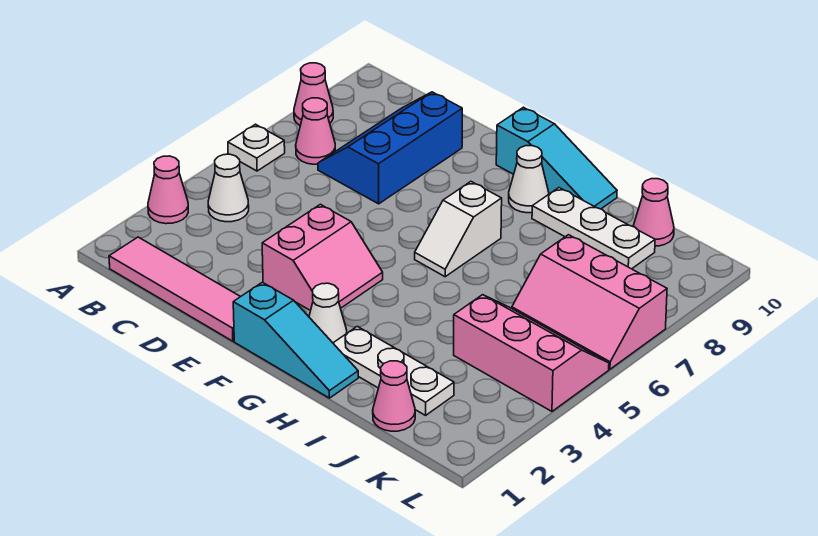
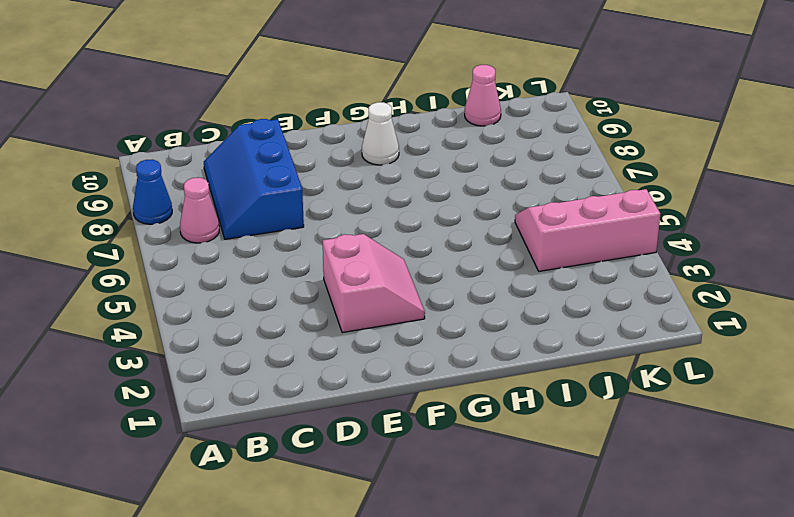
blue cone A8 level 1 -> pink cone A8 level 1
none -> pink cone A3 level 1
none -> white plate A6 level 1
none -> pink tile B1:E1 level 1

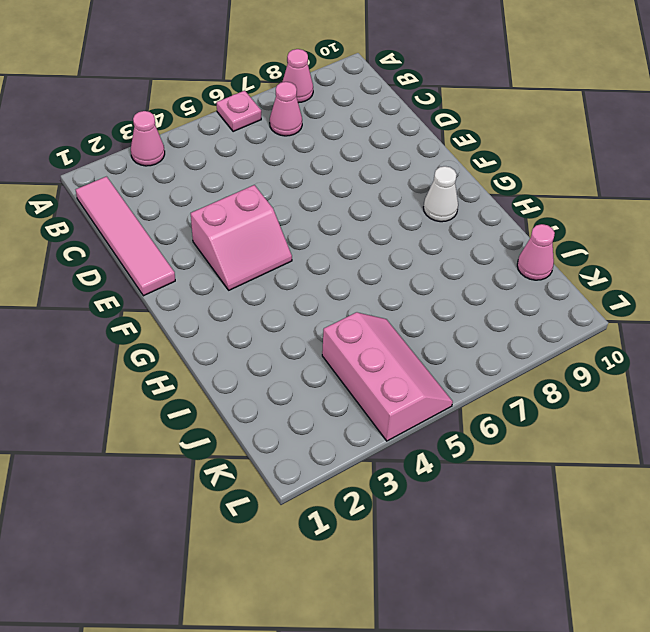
pink plate A6 level 1 -> white plate A6 level 1
none -> white cone B4 level 1
none -> blue slope C7:D9 level 1 top D
none -> cyan slope F1:H1 level 1 top F

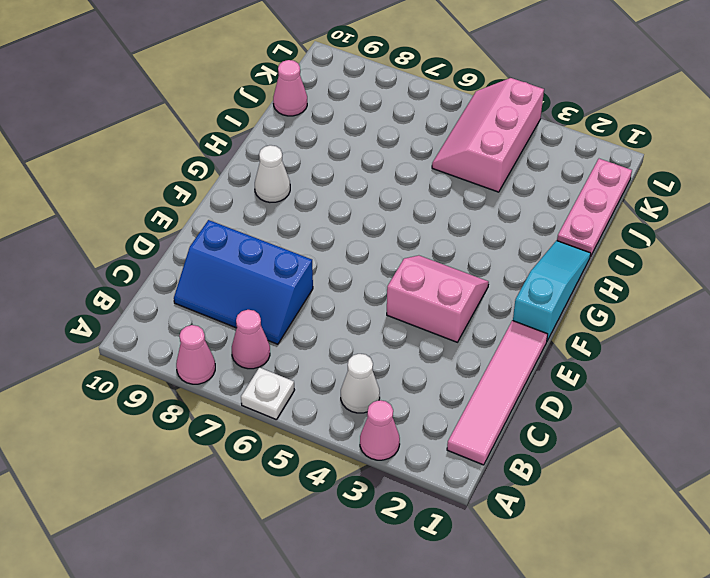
pink plate I1:K1 level 1 -> pink cone J1 level 1
none -> cyan slope F10:H10 level 1 top F
none -> white cone G2 level 1
none -> white slope G6:G7 level 1 top 7

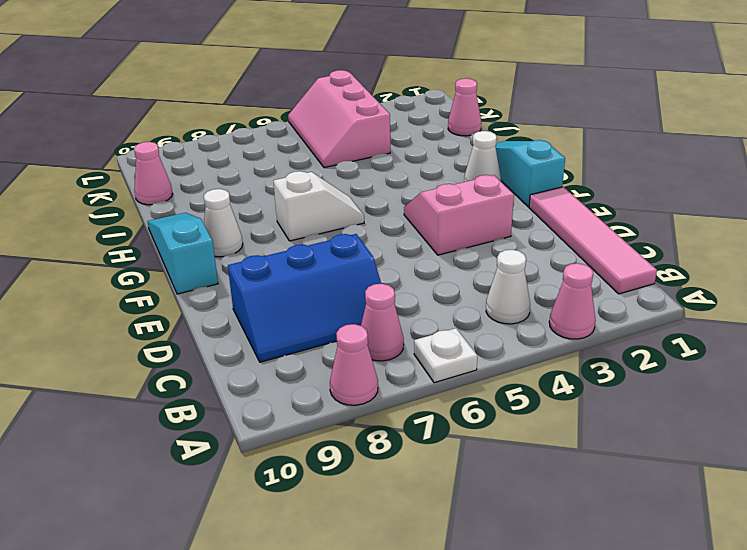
none -> white plate H2:J2 level 1
none -> white plate H9:J9 level 1
none -> pink slope J6:L7 level 1 top 7

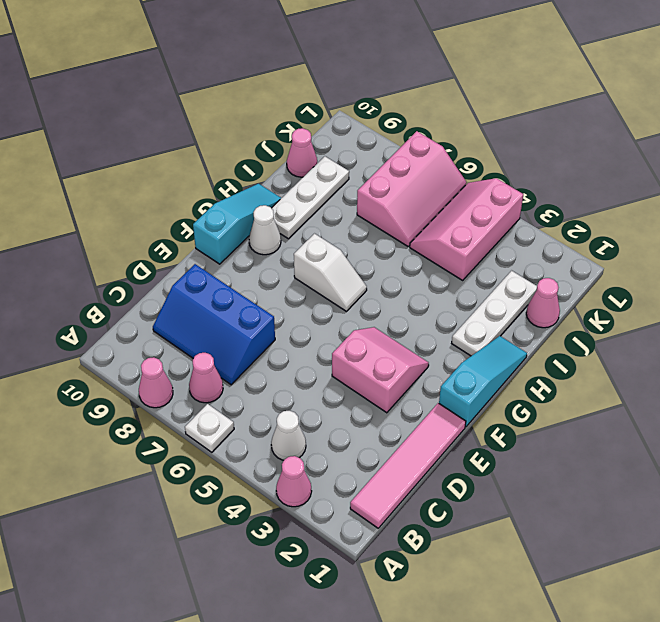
none -> white cone G2 level 1

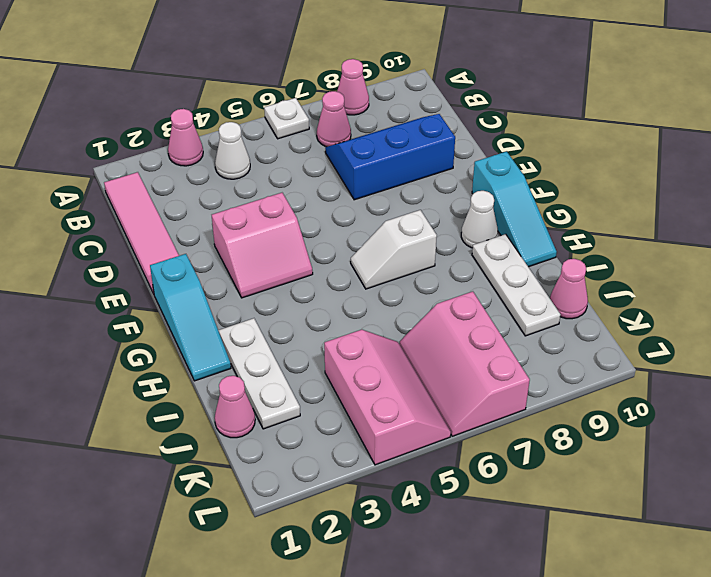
none -> white cone G2 level 1

